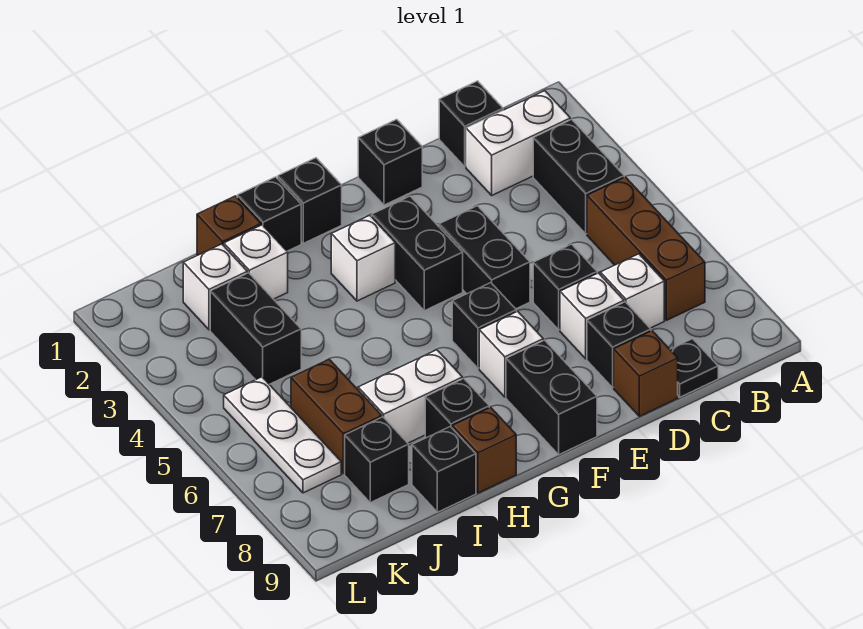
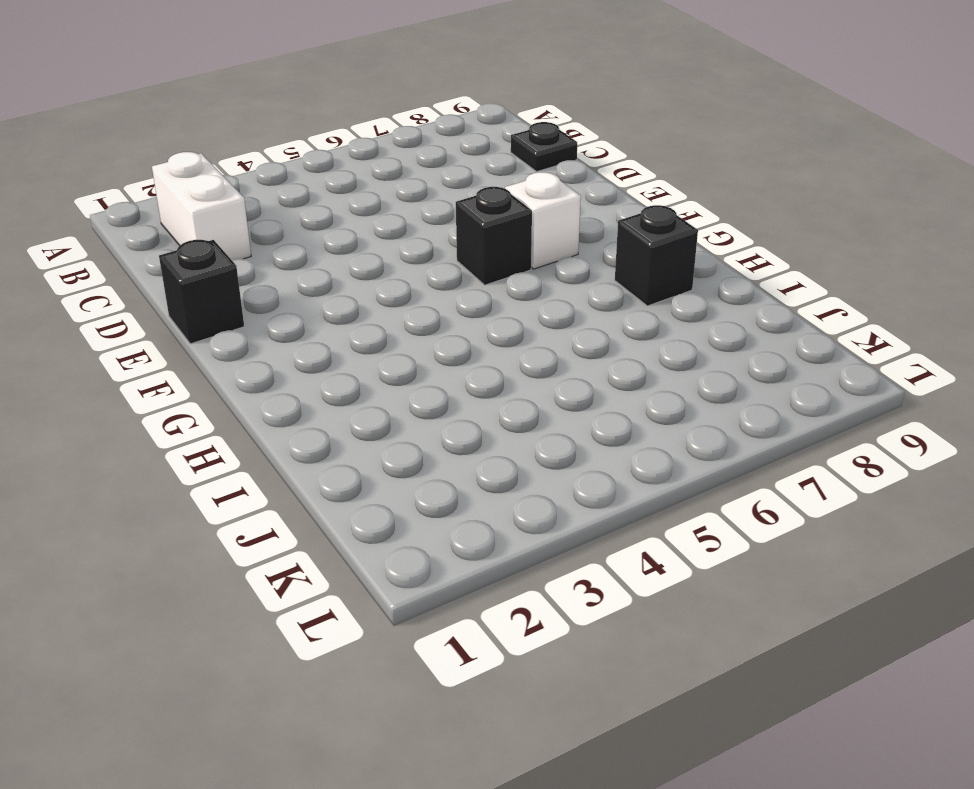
none -> black brick B3:B4 level 1
none -> brown brick B5:B7 level 1
none -> black brick C1 level 1
none -> white brick C7 level 1

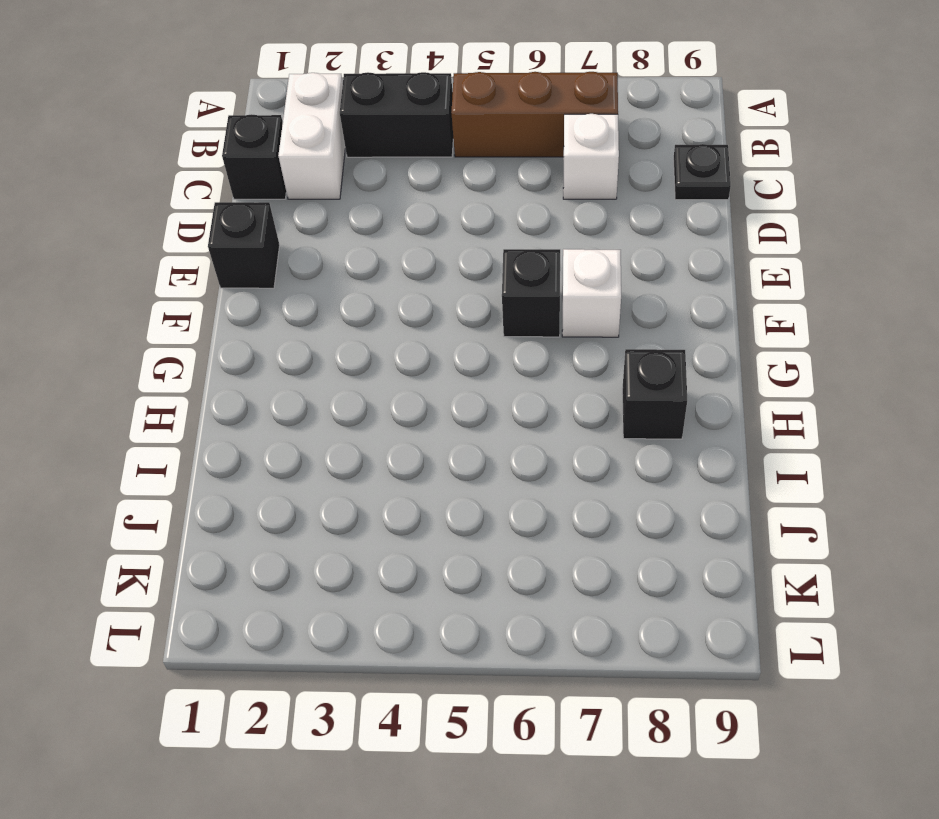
none -> black brick D6 level 1
none -> white brick D7 level 1
none -> black brick D8 level 1
none -> brown brick D9 level 1

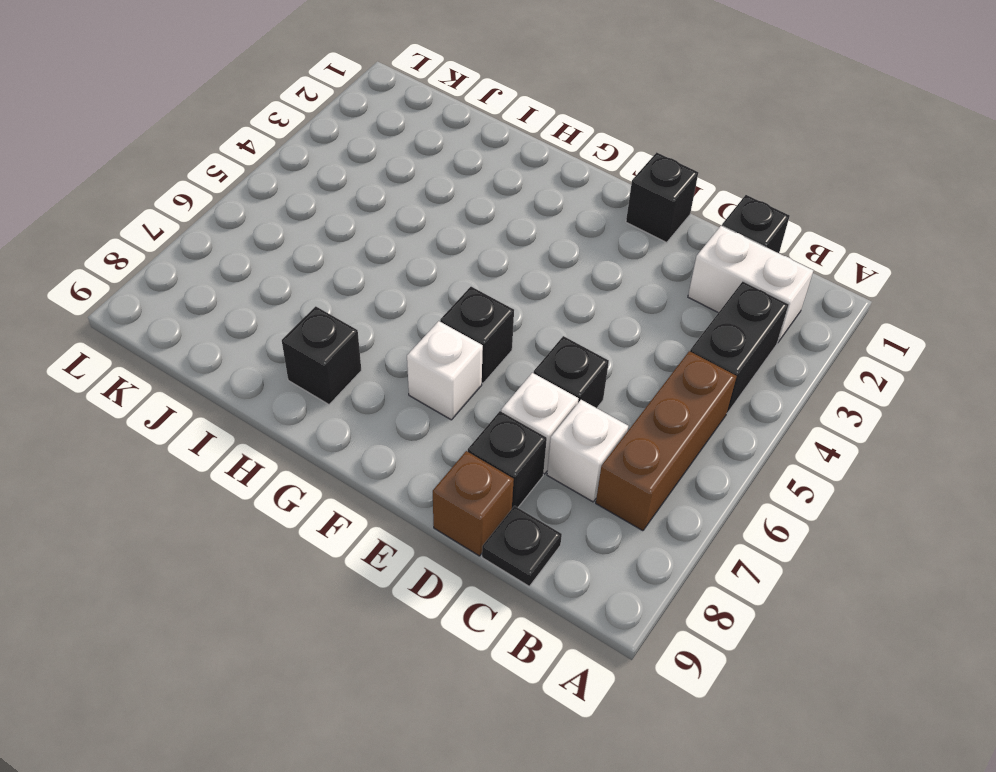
none -> black brick E4:E5 level 1
none -> black brick F3:F4 level 1
none -> black brick F8:F9 level 1
none -> black brick G1 level 1

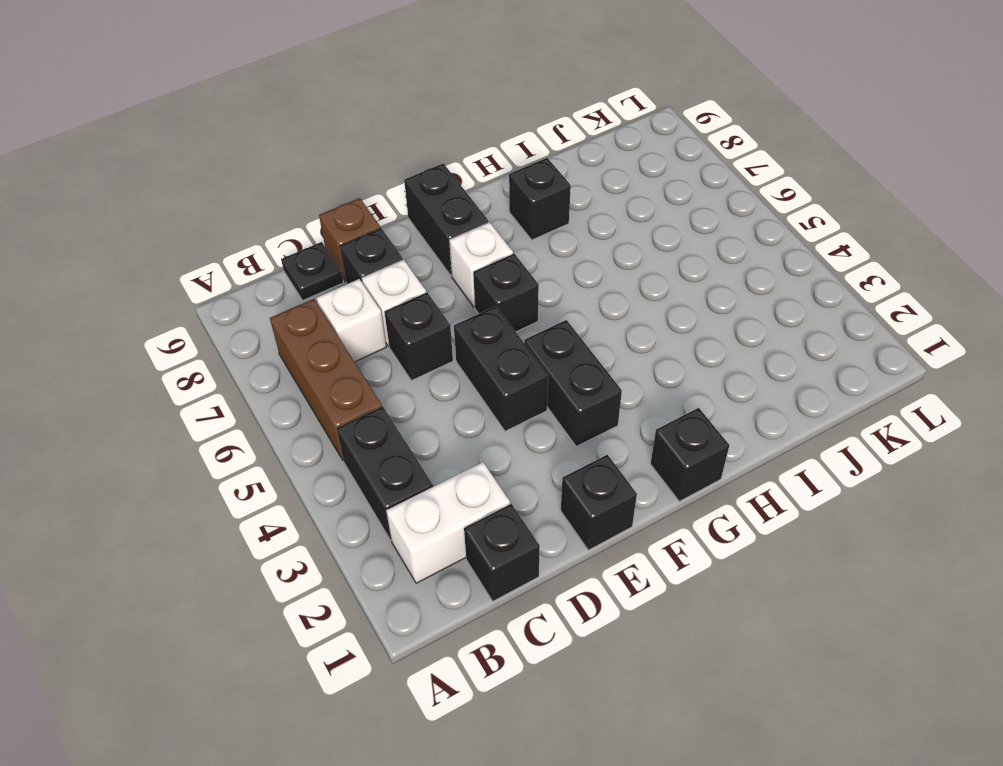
none -> white brick G3 level 1
none -> black brick H1 level 1
none -> white brick H7:I7 level 1
none -> brown brick H9 level 1

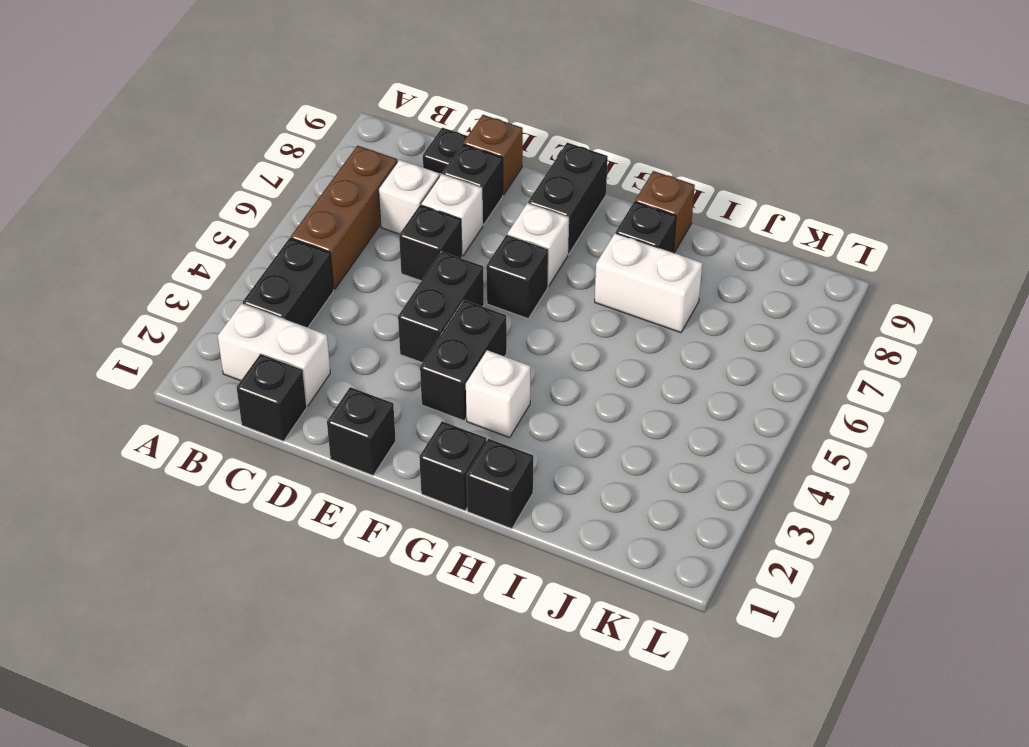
none -> brown brick I1 level 1
none -> white brick I2 level 1
none -> black brick I9 level 1
none -> white brick J2 level 1

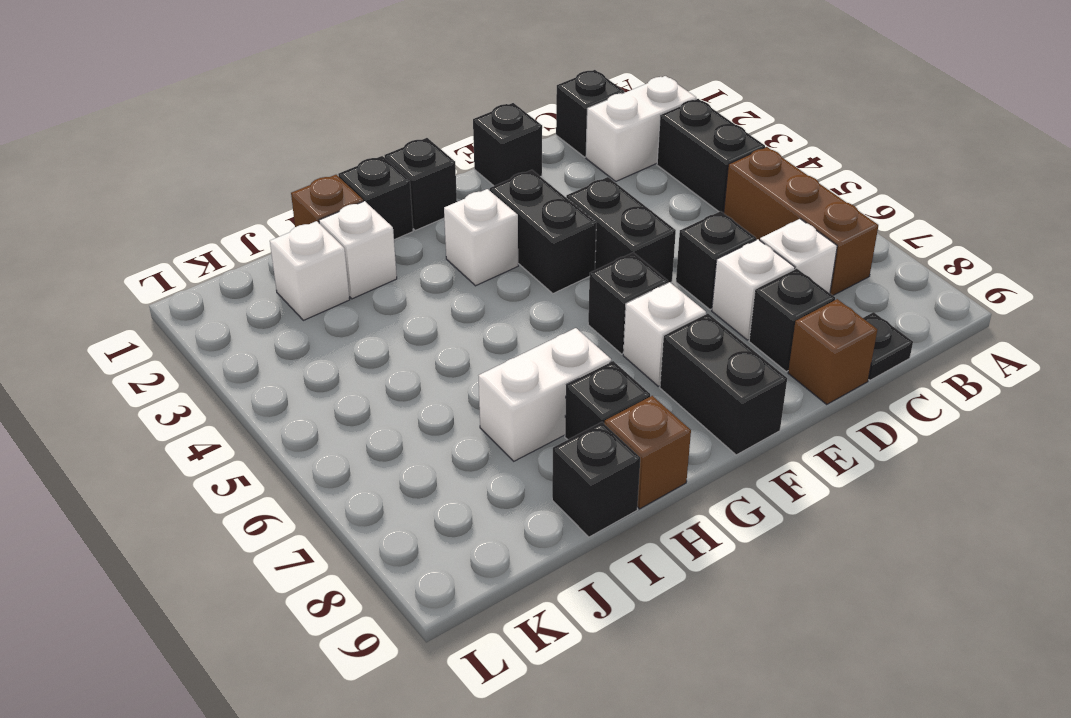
none -> black brick J3:J4 level 1
none -> brown brick J6:J7 level 1
none -> black brick J8 level 1
none -> white plate K5:K7 level 1

